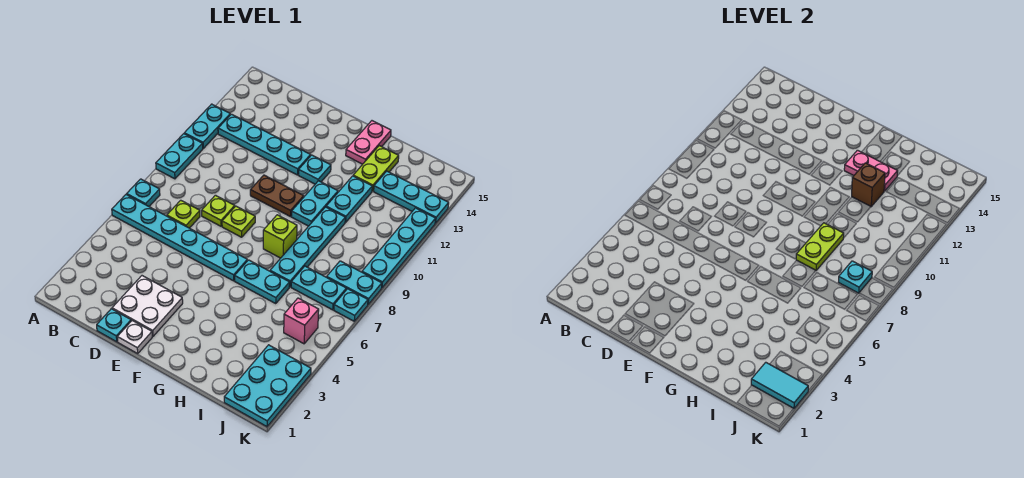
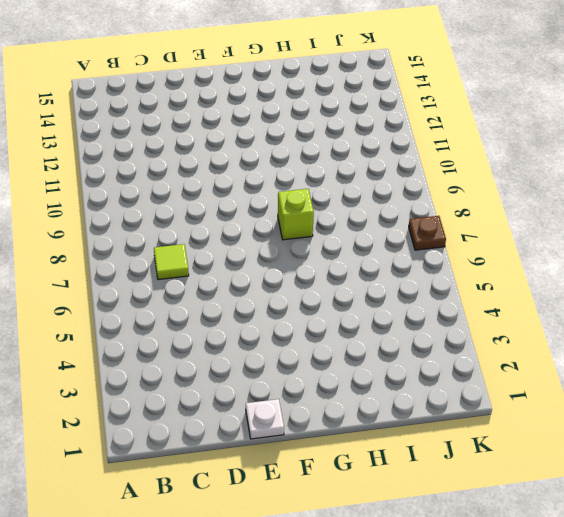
lime tile C7 level 1 -> lime plate C7 level 1
brown plate K7 level 1 -> cyan plate K7 level 1
none -> cyan plate A6:F6 level 1
none -> cyan plate A7 level 1
none -> cyan plate A9:A10 level 1
none -> cyan plate A11:A12 level 1

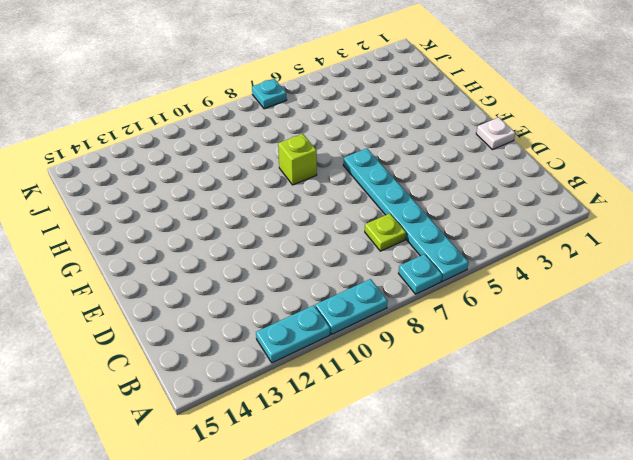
none -> cyan plate B12:E12 level 1
none -> cyan plate D1 level 1
none -> white plate D2:E3 level 1
none -> lime plate D8 level 1

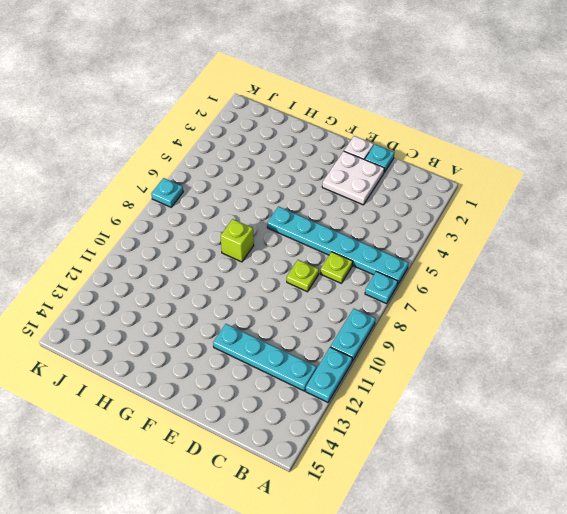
none -> lime plate E8 level 1
none -> brown plate E10:F10 level 1
none -> cyan plate F12 level 1
none -> cyan plate G6:H6 level 1

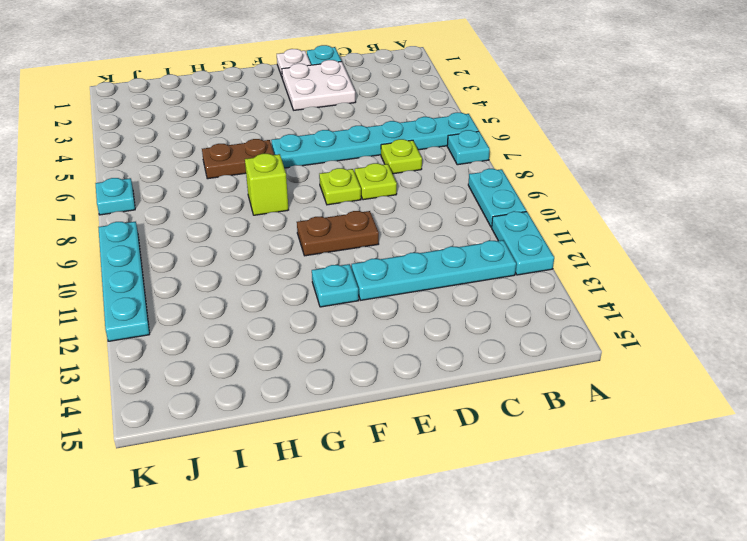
brown plate G6:H6 level 1 -> cyan plate G6:H6 level 1
none -> cyan plate G10:G11 level 1
none -> pink plate G14:G15 level 1
none -> cyan plate H7:H10 level 1
none -> cyan plate H11:H12 level 1

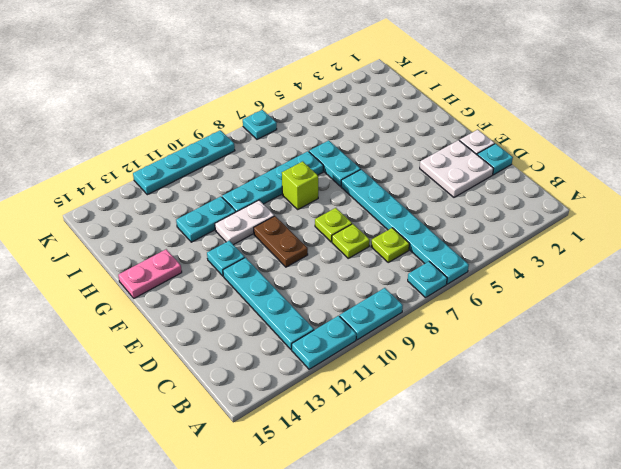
white plate G10:G11 level 1 -> cyan plate G10:G11 level 1
none -> lime plate H13:H14 level 1
none -> cyan plate I7:J7 level 1
none -> cyan plate I13:K13 level 1
none -> cyan plate J1:K3 level 1

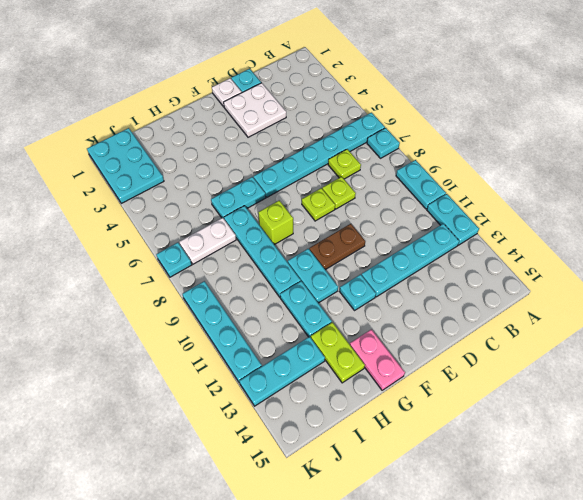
white plate I7:J7 level 1 -> cyan plate I7:J7 level 1
none -> pink brick J5 level 1
none -> cyan plate J8:K8 level 1
none -> pink plate G13:H13 level 2
none -> lime plate H8:H9 level 2

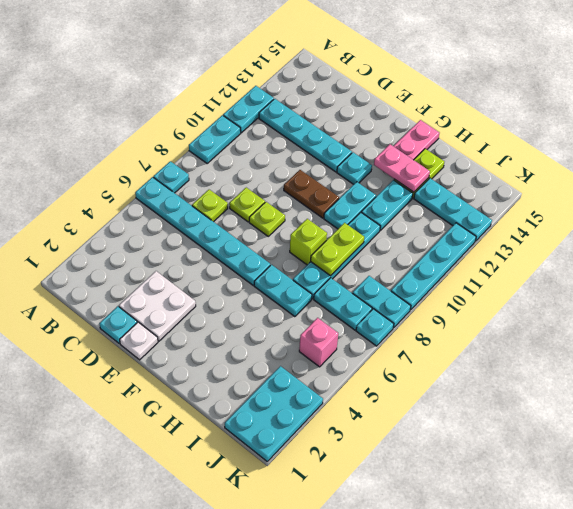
none -> brown brick H12 level 2
none -> cyan tile J2:K2 level 2
none -> cyan plate J8 level 2

